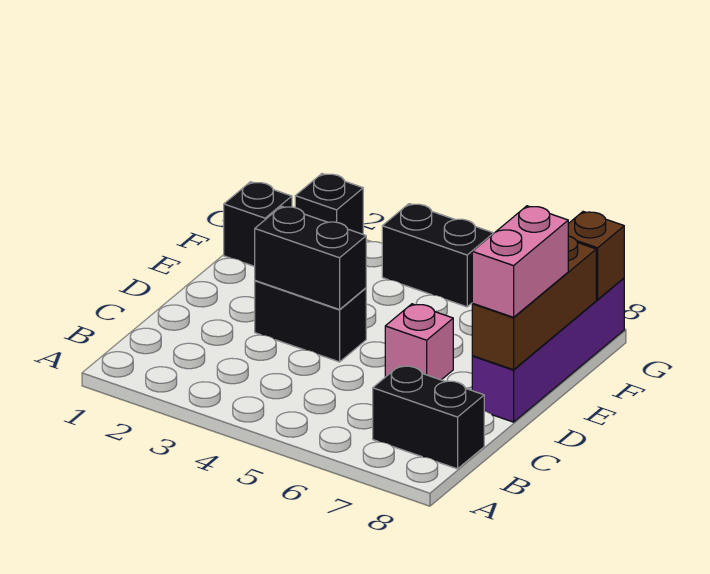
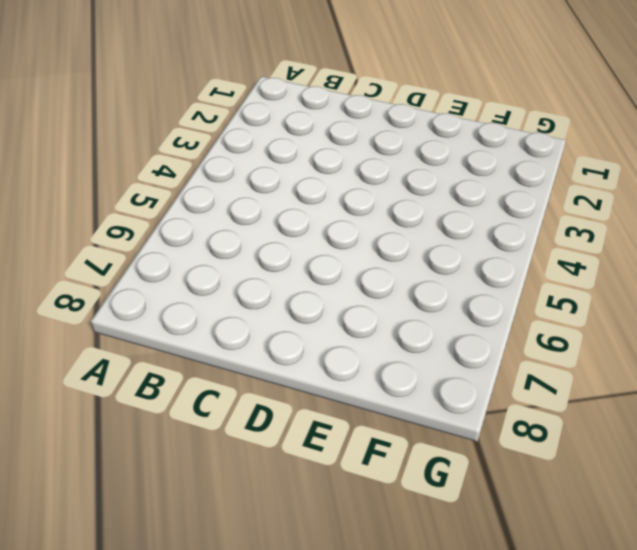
none -> black brick B7:B8 level 1
none -> black brick D3:D4 level 1

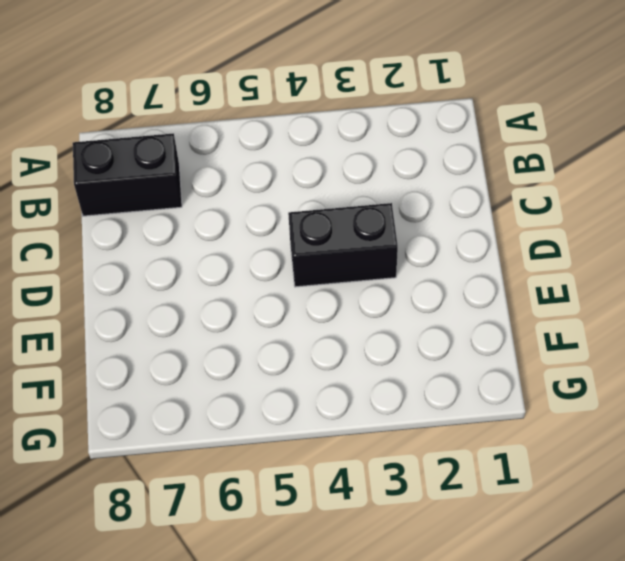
none -> pink brick D6 level 1
none -> purple brick D8:G8 level 1

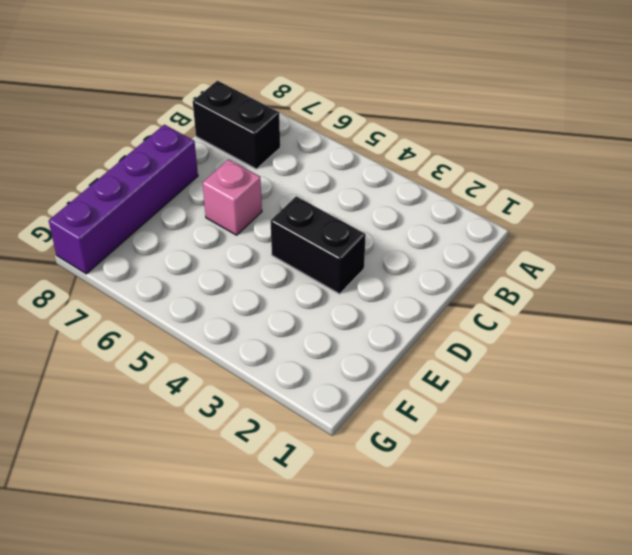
none -> black brick F1 level 1
none -> black brick G2 level 1

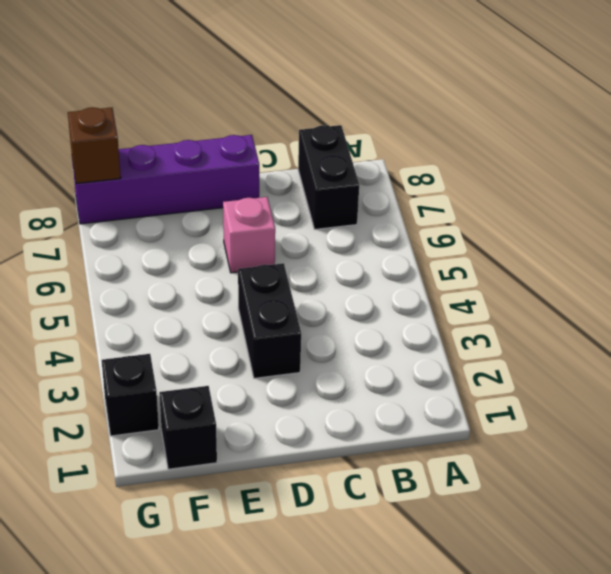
none -> black brick G4:G5 level 1
none -> black brick D3:D4 level 2

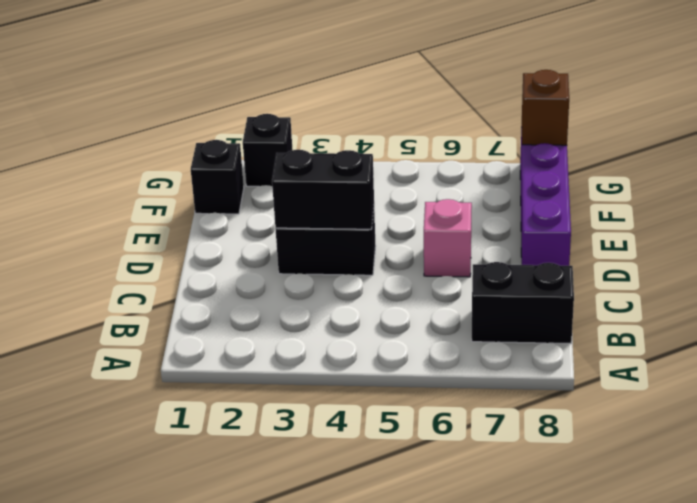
none -> black brick G4:G5 level 1
none -> brown brick D8:F8 level 2

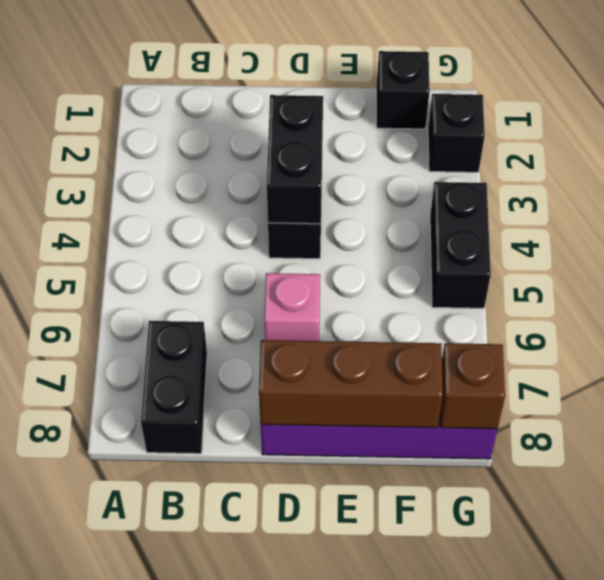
none -> pink brick D8:E8 level 3

